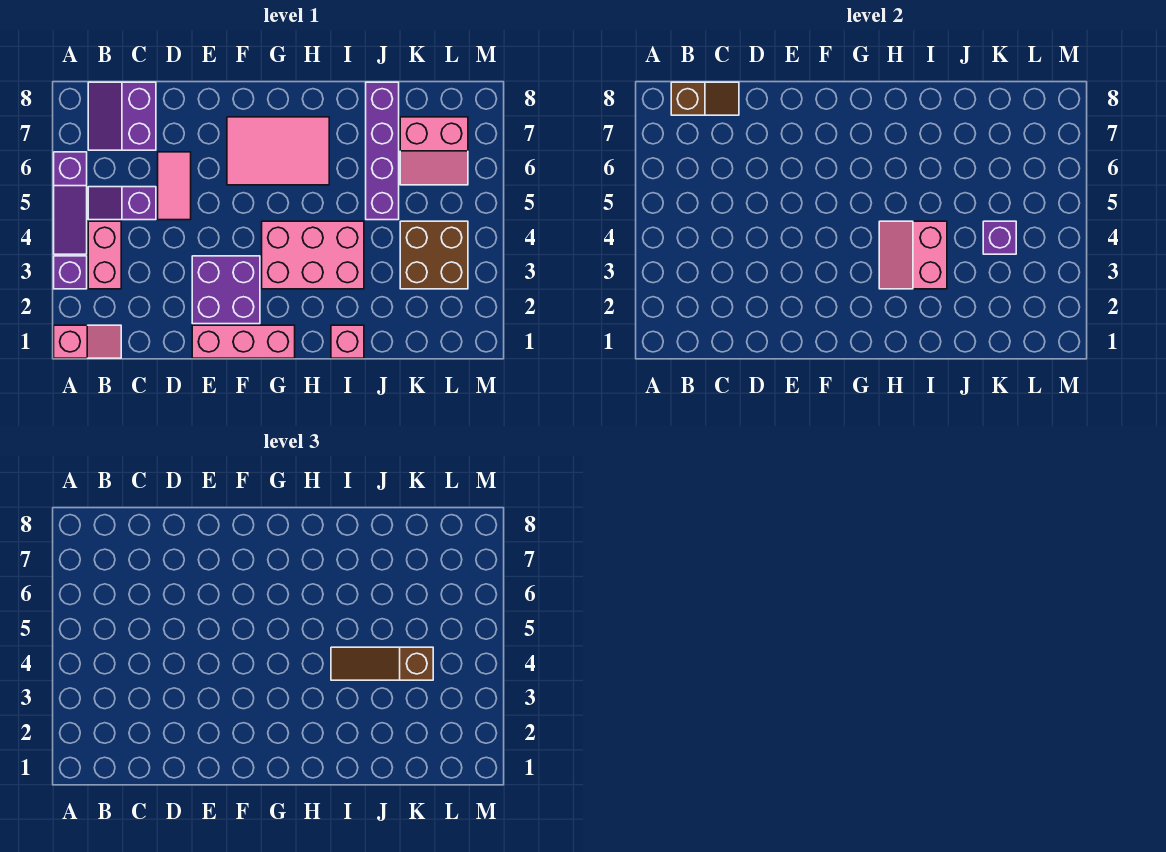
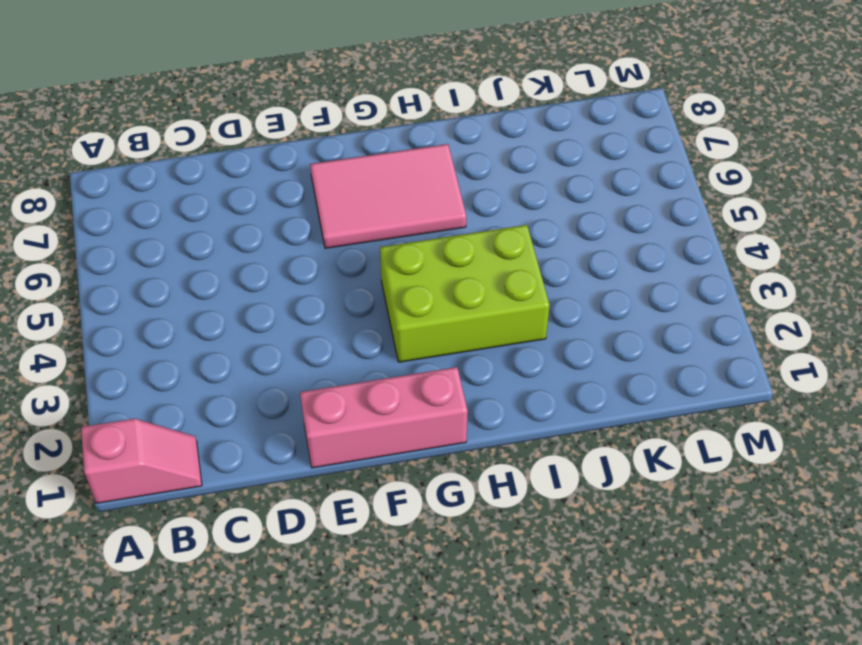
lime brick G3:I4 level 1 -> pink brick G3:I4 level 1
none -> purple brick A3 level 1
none -> purple slope A4:A6 level 1 top 6
none -> pink brick B3:B4 level 1

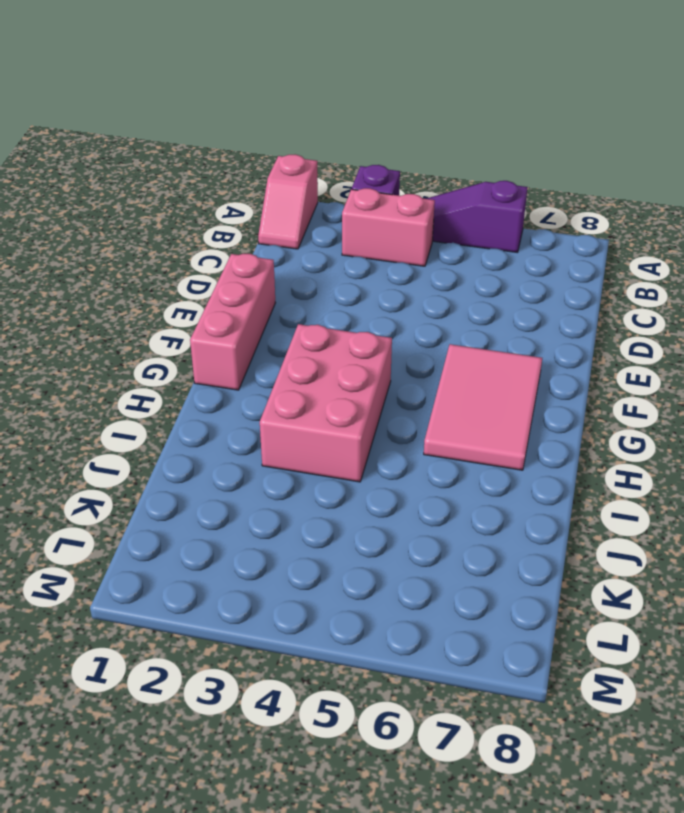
none -> purple slope B5:C5 level 1 top C
none -> purple slope B7:C8 level 1 top C
none -> pink tile D5:D6 level 1

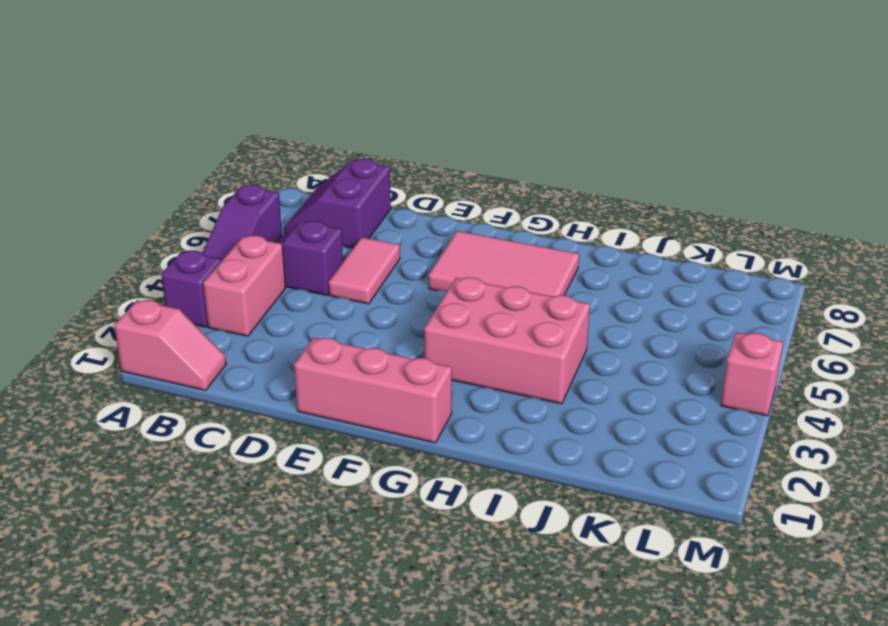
pink brick M4 level 1 -> pink brick I1 level 1
none -> purple brick E2:F3 level 1
none -> purple brick J5:J8 level 1
none -> brown brick K3:L4 level 1

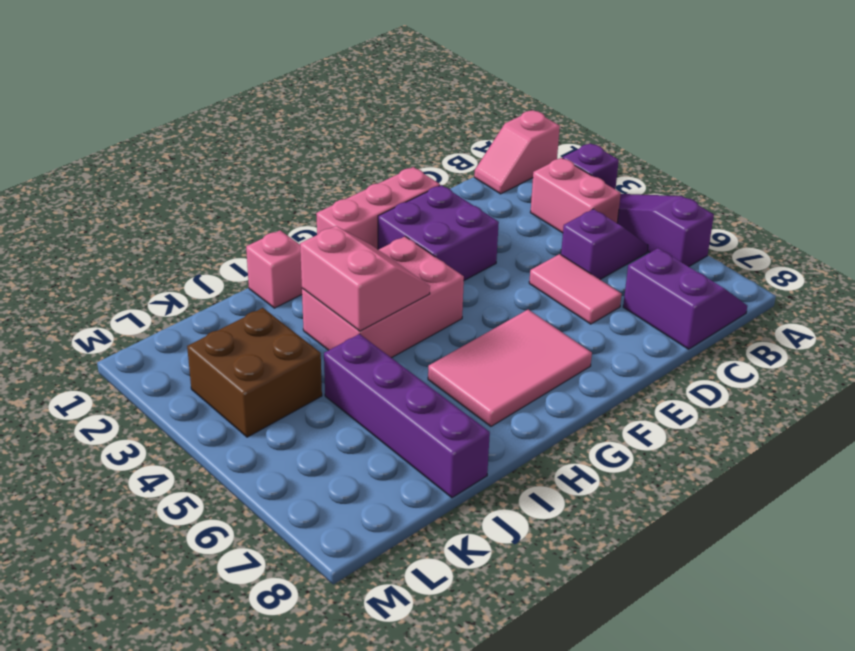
none -> pink slope K6:L7 level 1 top 7
none -> brown slope B8:C8 level 2 top B
none -> purple brick K4 level 2

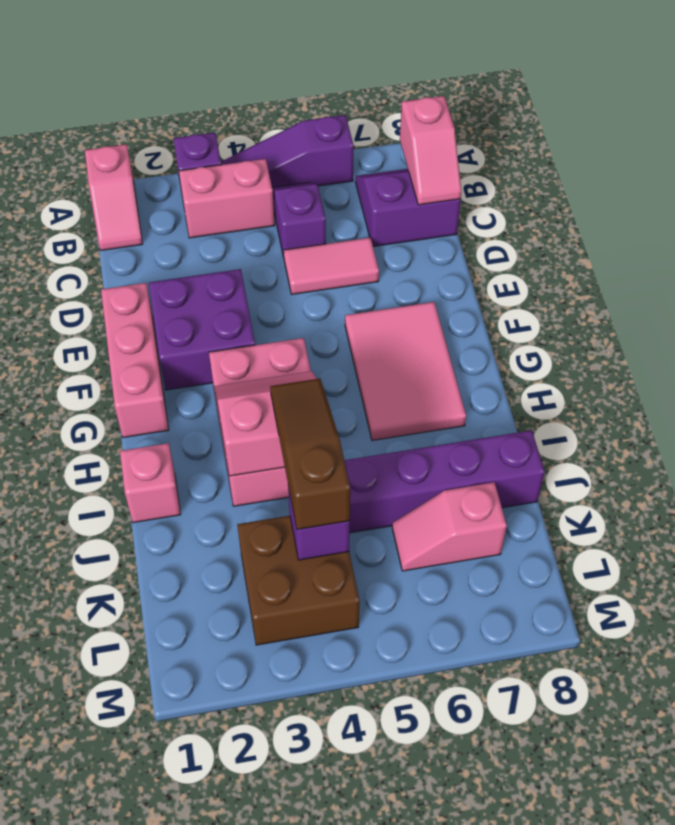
pink slope B8:C8 level 2 top B -> brown slope B8:C8 level 2 top B
pink slope K6:K7 level 1 top 7 -> pink slope K6:L7 level 1 top 7

